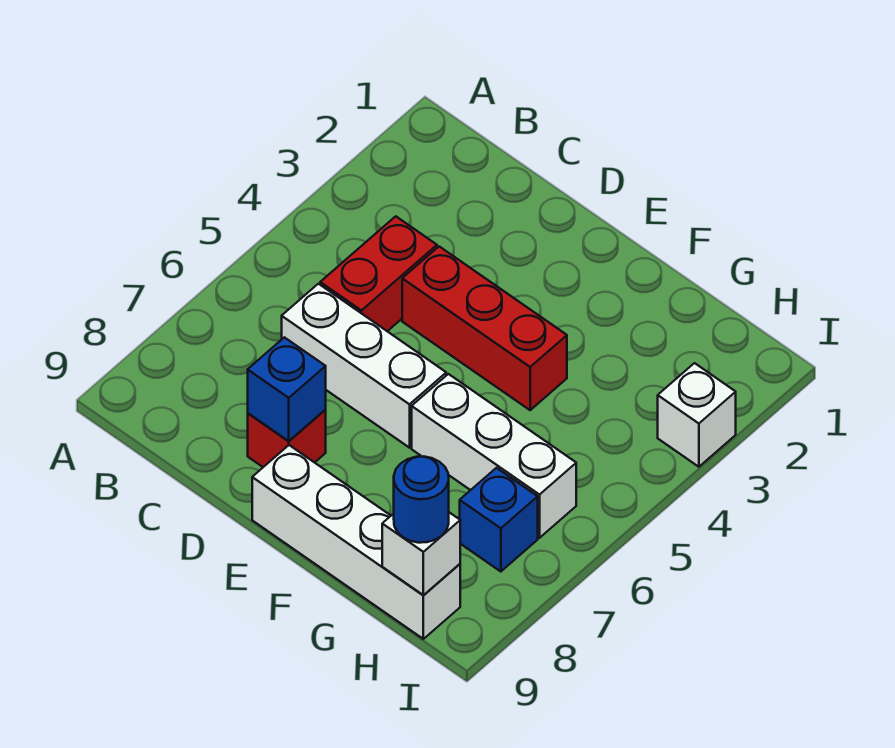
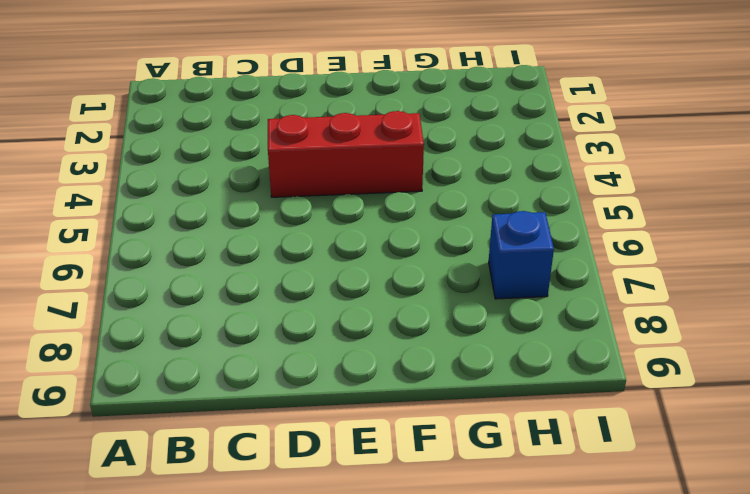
none -> red brick C4:C5 level 1
none -> white brick C6:E6 level 1

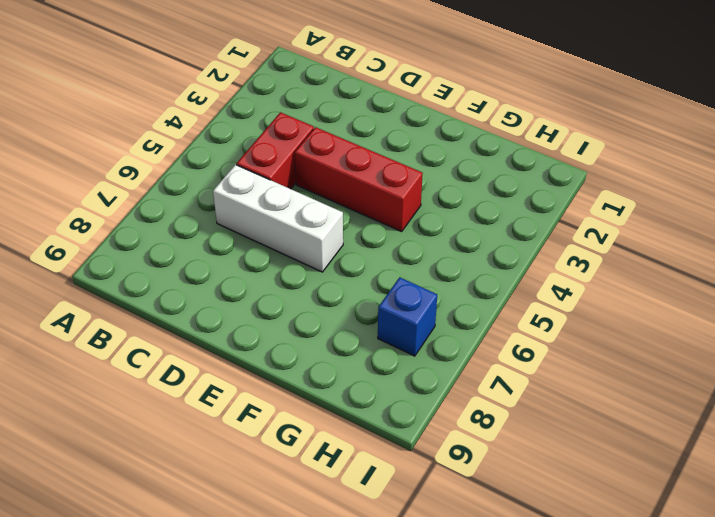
none -> red brick D8 level 1
none -> white brick E9:H9 level 1

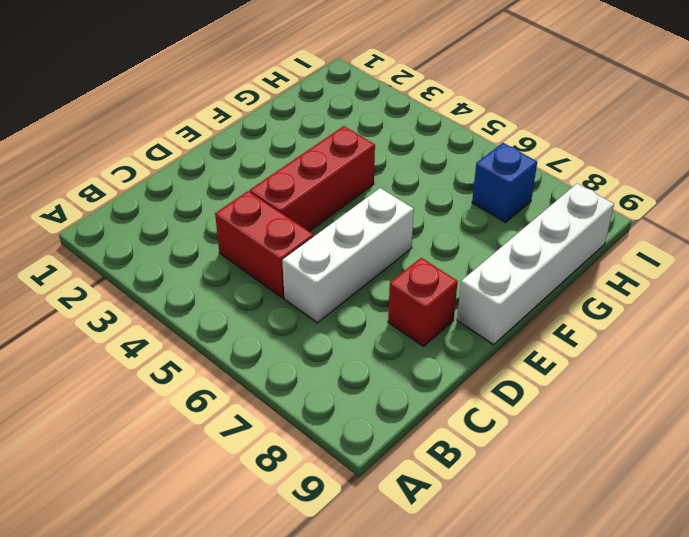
none -> white brick F6:H6 level 1
none -> white brick I3 level 1

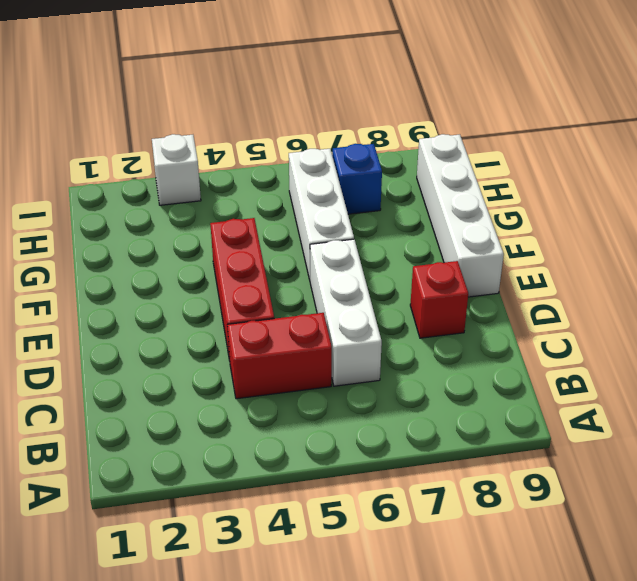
none -> blue brick D8 level 2
none -> white brick H9 level 2

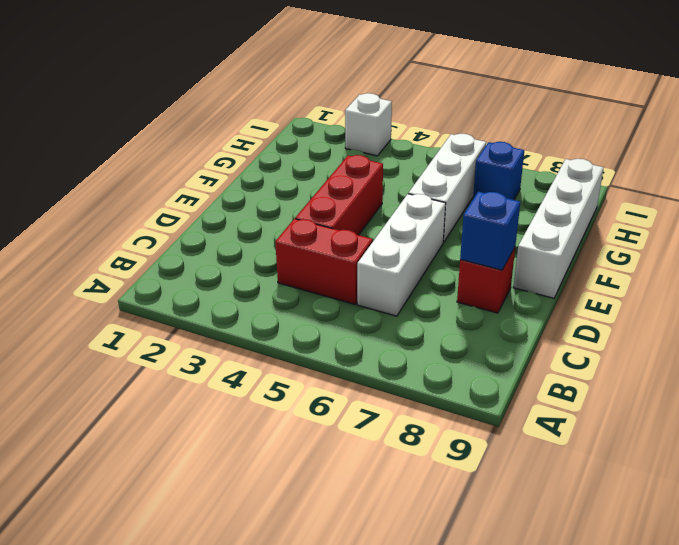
none -> white brick H9 level 2
none -> blue round brick H9 level 3

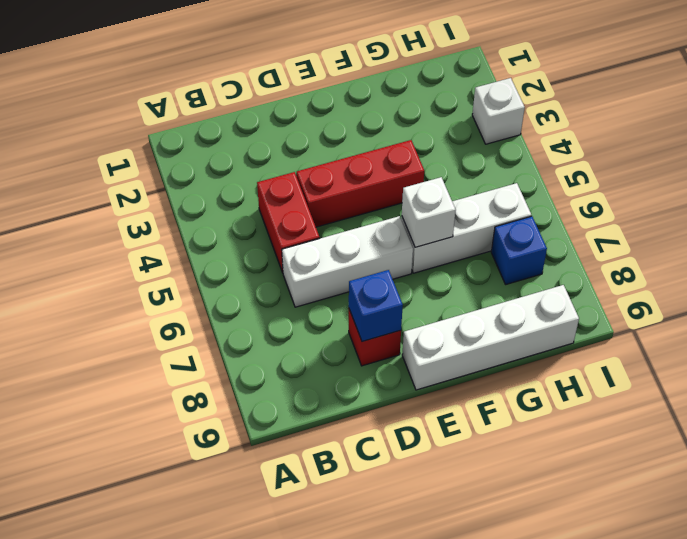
white brick F6 level 2 -> white brick H9 level 2
none -> blue round brick H9 level 3

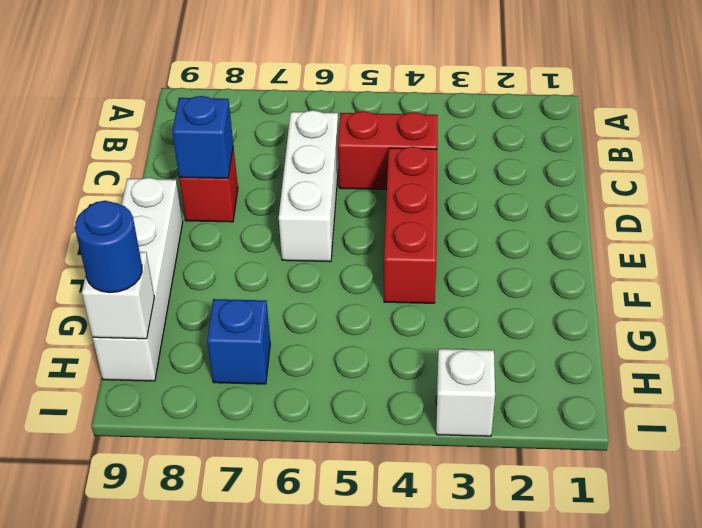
none -> white brick F6:H6 level 1

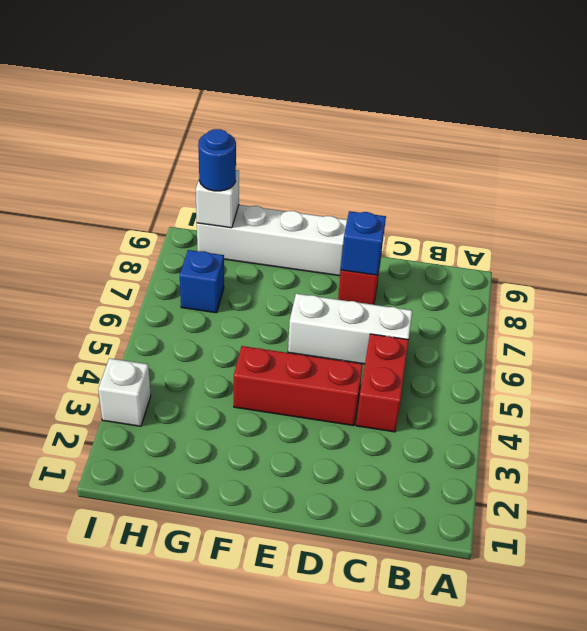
none -> white brick F6:H6 level 1

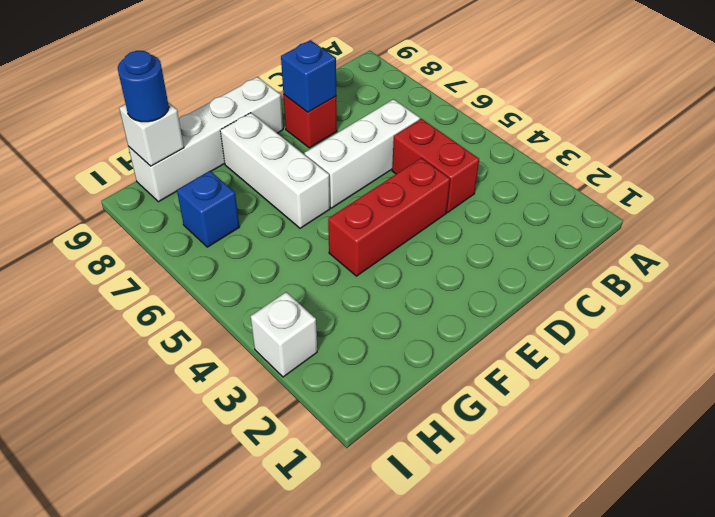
white brick F6:F8 level 1 -> white brick F6:H6 level 1

